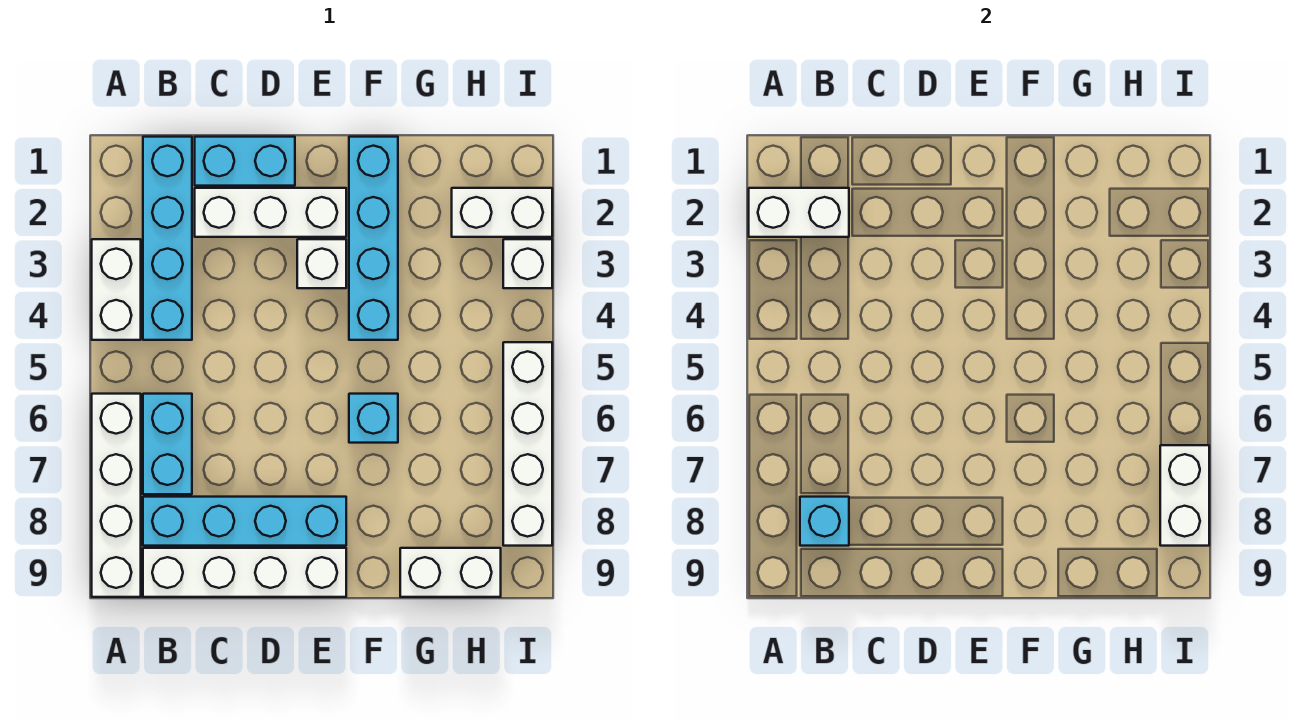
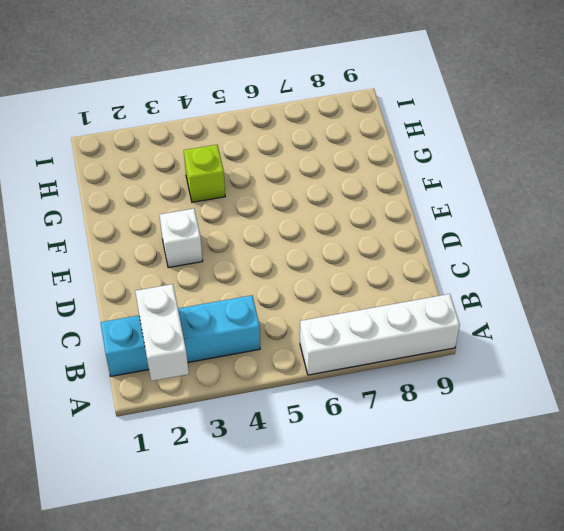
lime brick G4 level 1 -> none
none -> white brick A3:A4 level 1
none -> cyan brick B6:B7 level 1
none -> cyan brick B8:E8 level 1

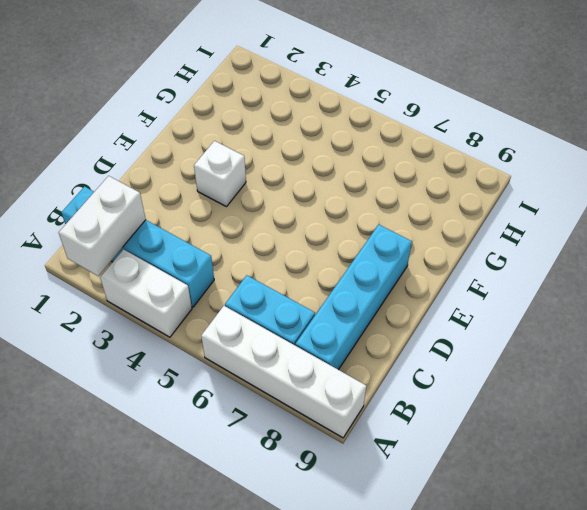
none -> white brick B9:E9 level 1
none -> cyan brick C1:D1 level 1
none -> white brick C2:E2 level 1

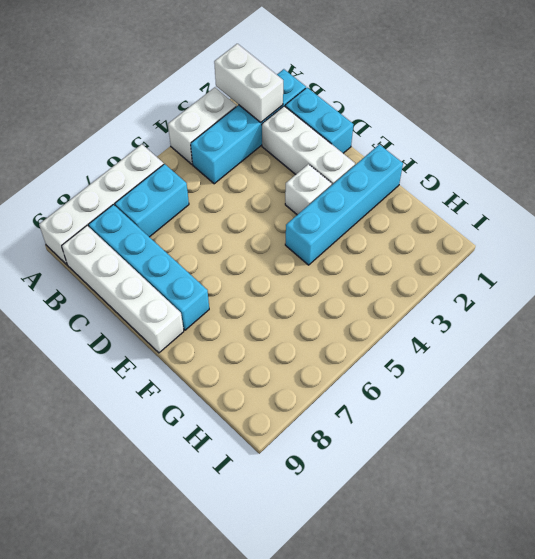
none -> cyan brick F6 level 1
none -> white brick G9:H9 level 1
none -> white brick H2:I2 level 1

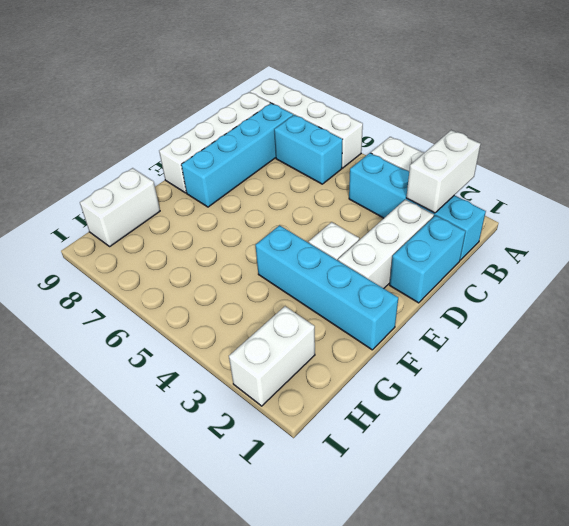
none -> cyan brick F6 level 1
none -> white brick I3 level 1
none -> white brick I5:I8 level 1

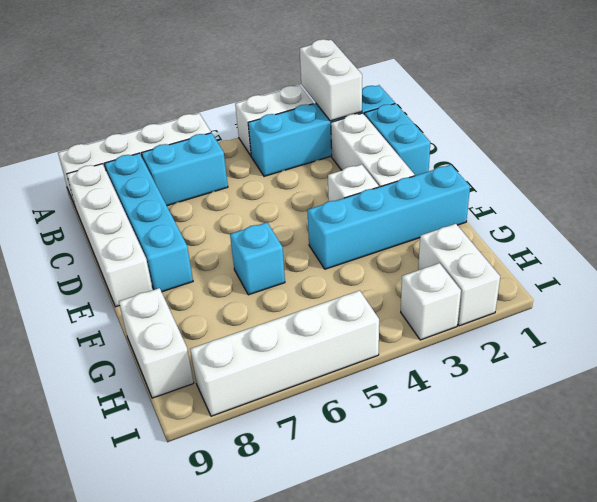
none -> cyan brick B8 level 2
none -> white brick I7:I8 level 2

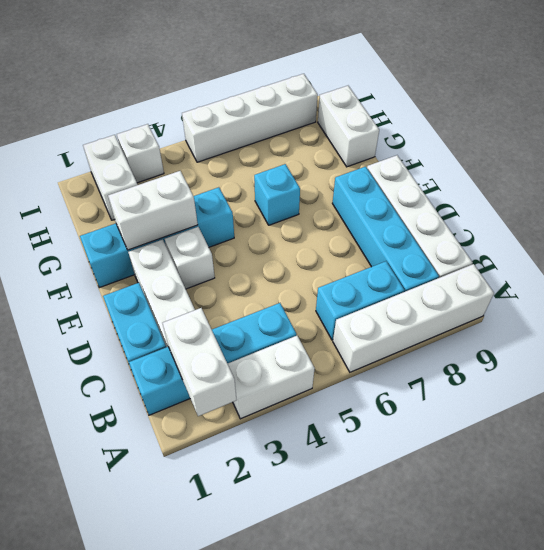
white brick F2:F3 level 2 -> white brick I7:I8 level 2
none -> cyan brick B8 level 2

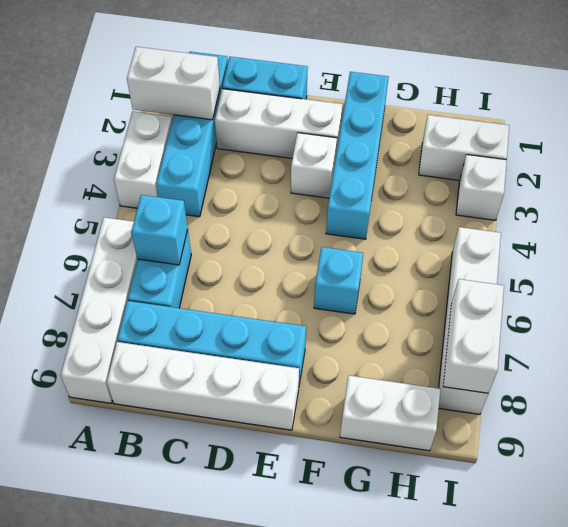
cyan brick B6 level 2 -> cyan brick B8 level 2

